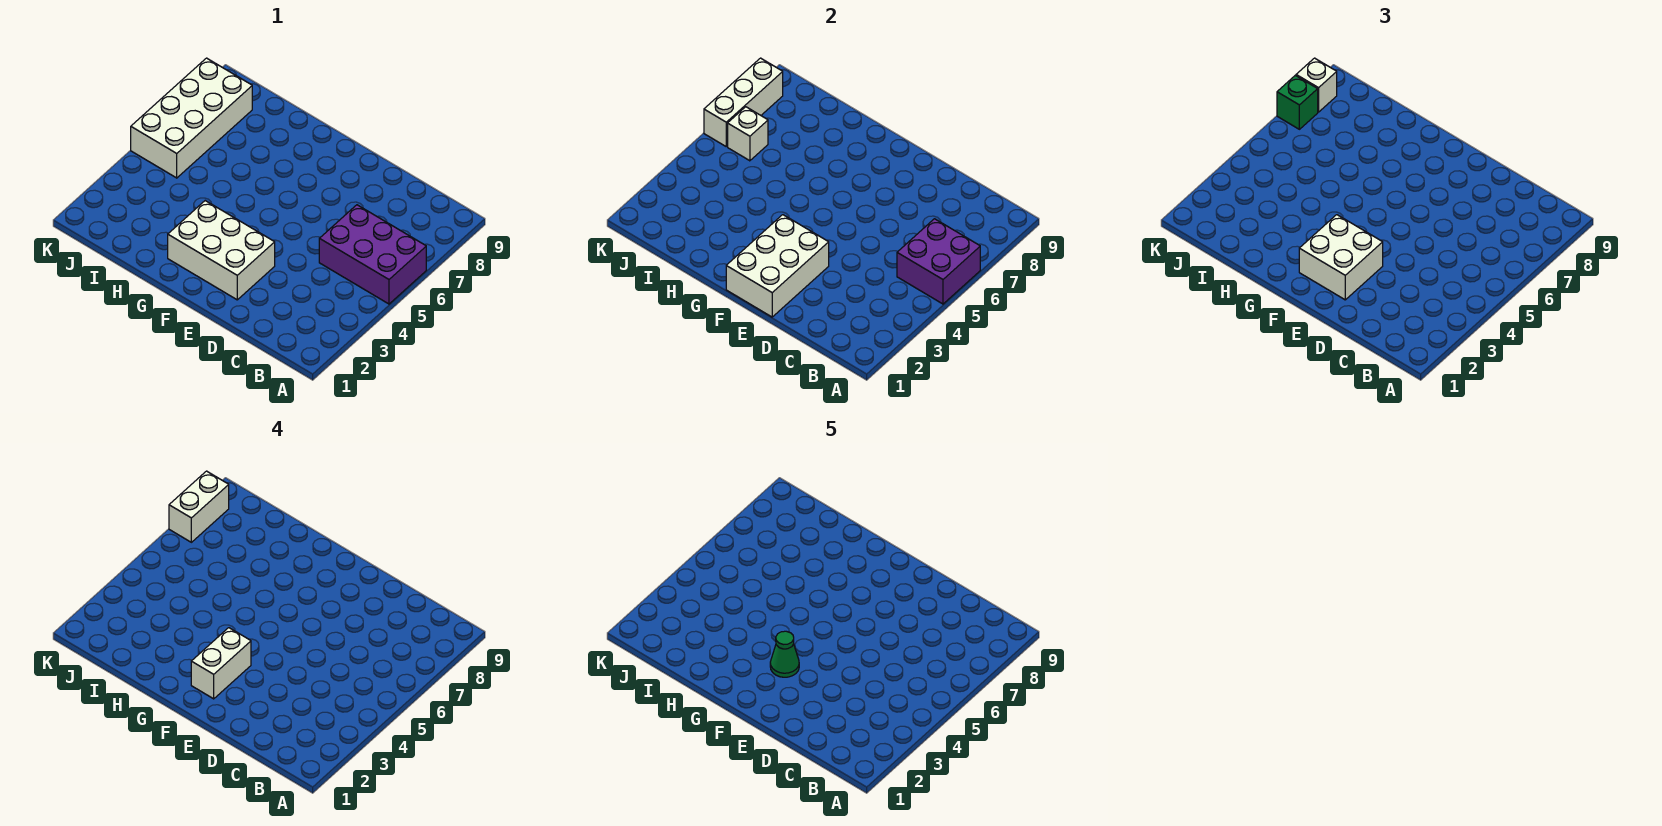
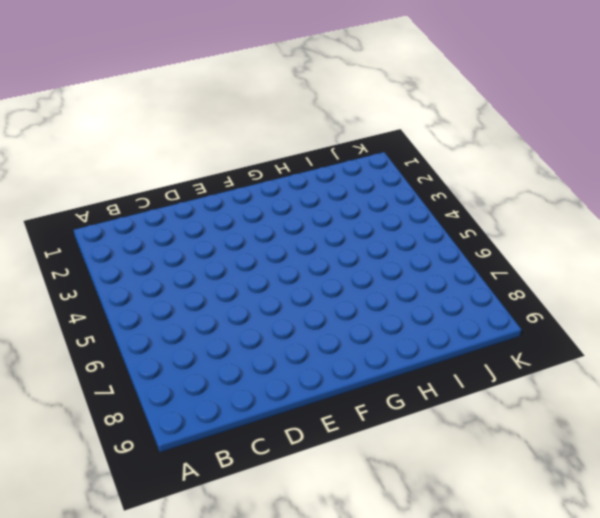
none -> purple brick A5:C6 level 1
none -> white brick E2:G3 level 1
none -> white brick J5:K8 level 1

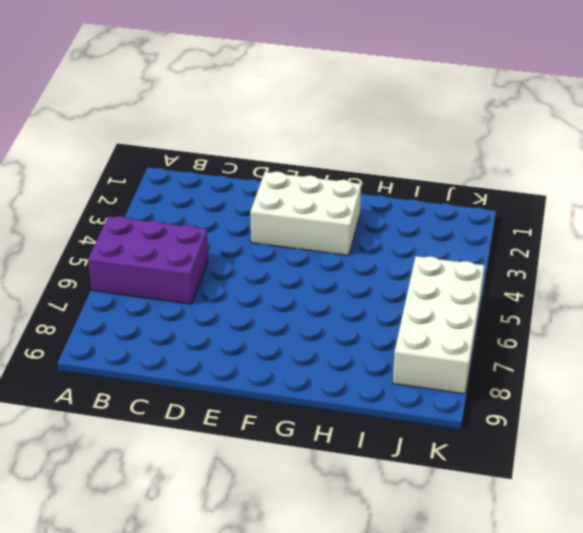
none -> purple brick A5:B6 level 2
none -> white brick E1:F3 level 2
none -> white brick J6 level 2

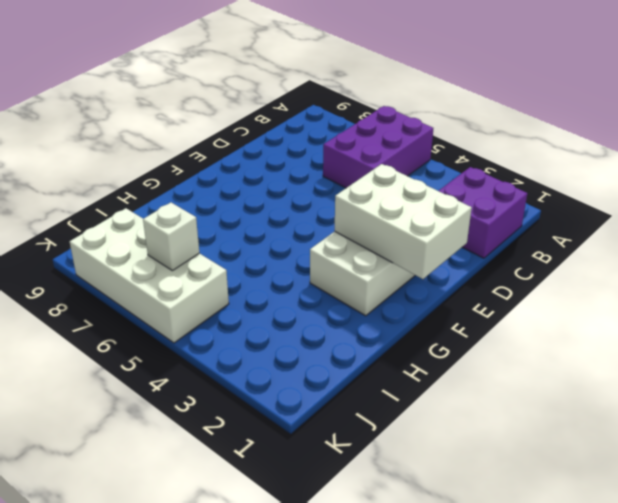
purple brick B1:C2 level 1 -> purple brick A5:B6 level 2
none -> white brick K6:K8 level 2
none -> white brick E2:F3 level 3
none -> green brick K7 level 3

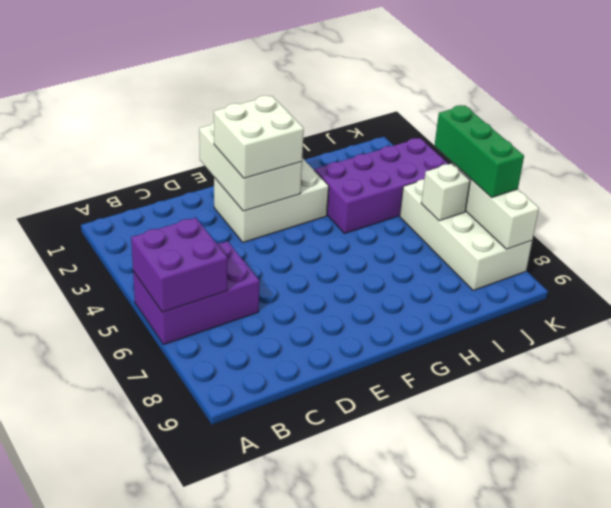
purple brick H3:K4 level 1 -> none
green brick K5:K7 level 3 -> green brick K7 level 3
none -> white brick K8 level 3
none -> white brick F2:F3 level 4
none -> white brick K7:K8 level 4

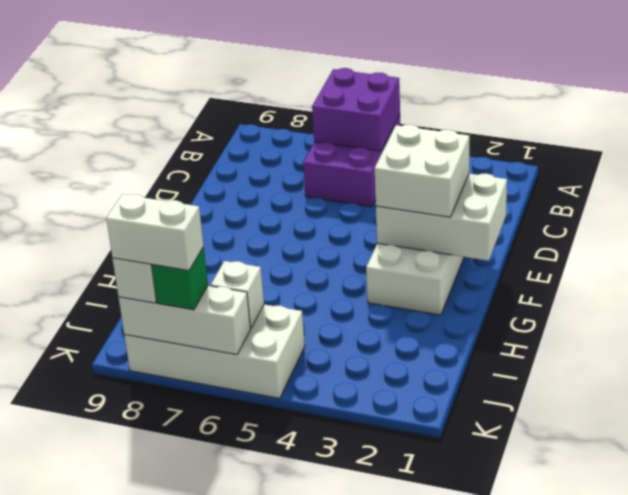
none -> white brick F2:F3 level 4
none -> green cone F3 level 5

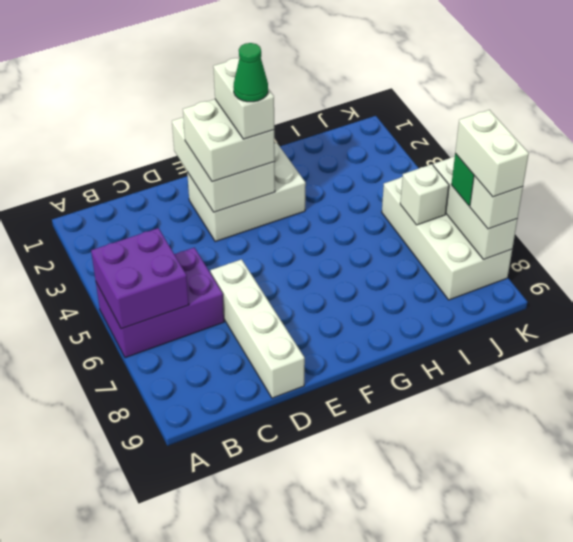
white brick D6:D9 level 1 -> none

